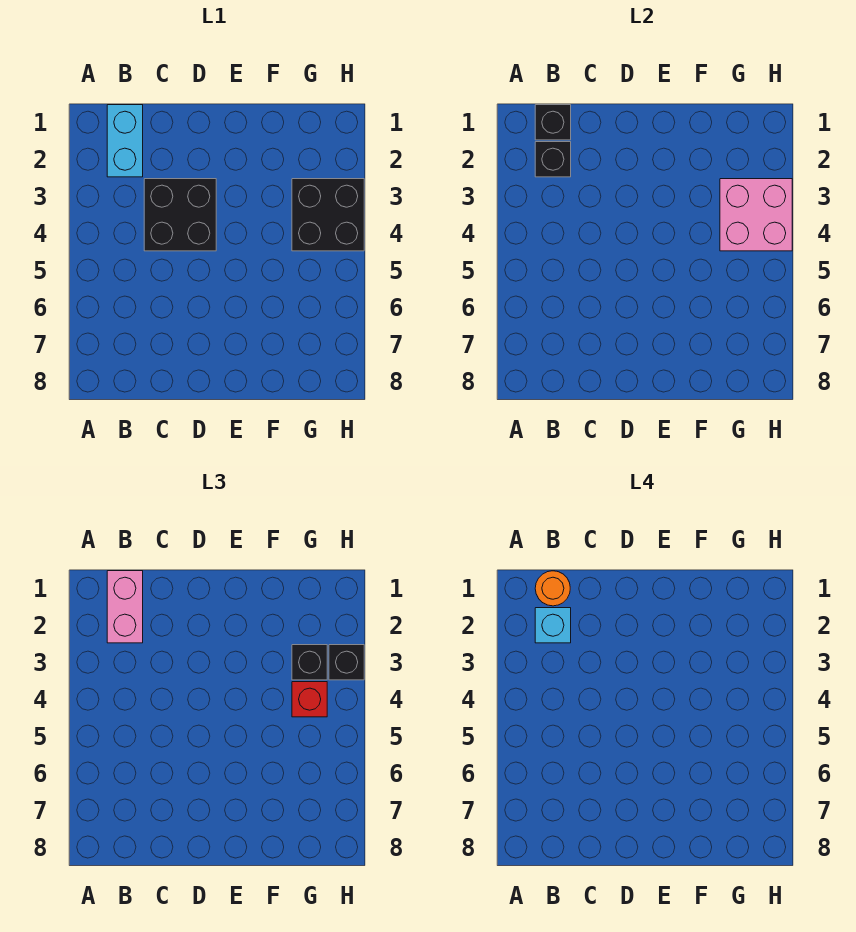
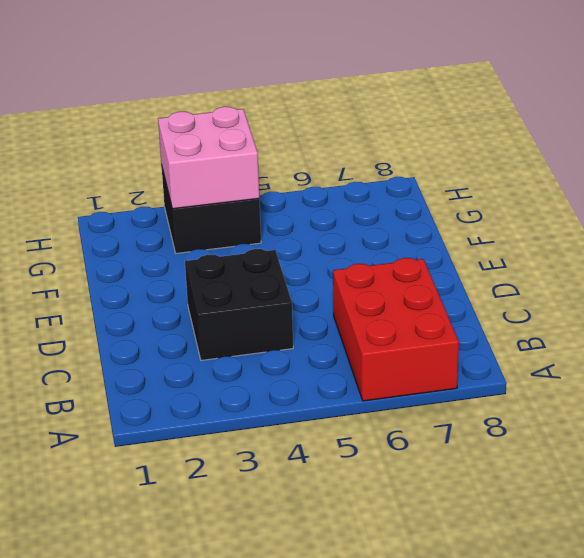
red brick A6:C7 level 1 -> none
none -> cyan brick B1:B2 level 1
none -> black brick B1 level 2
none -> black brick B2 level 2

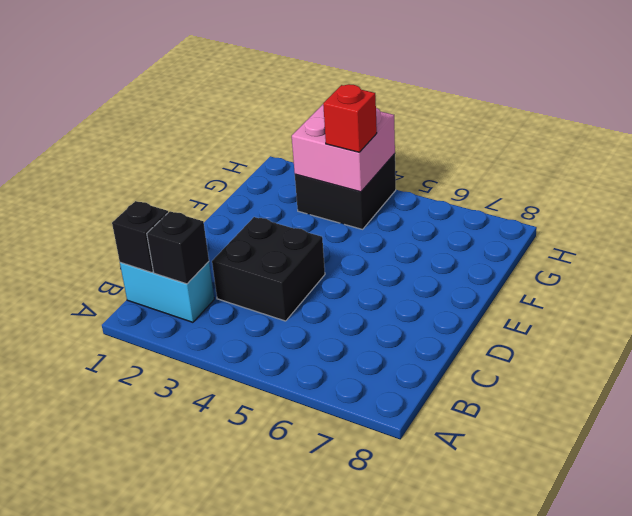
none -> pink brick B1:B2 level 3
none -> black brick G3 level 3
none -> black brick H3 level 3

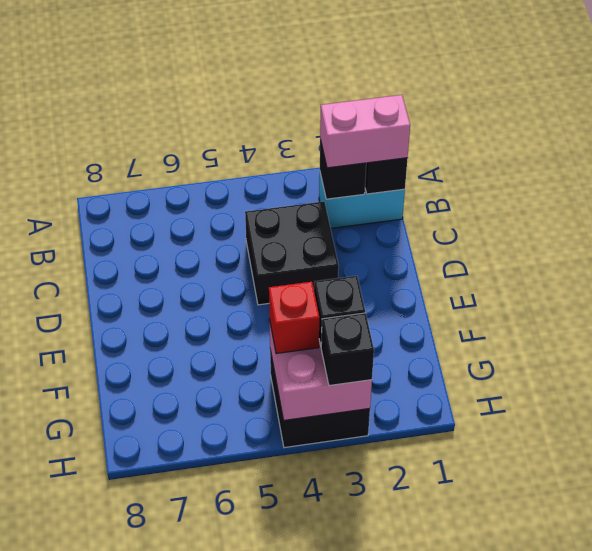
none -> orange round brick B1 level 4
none -> cyan brick B2 level 4

